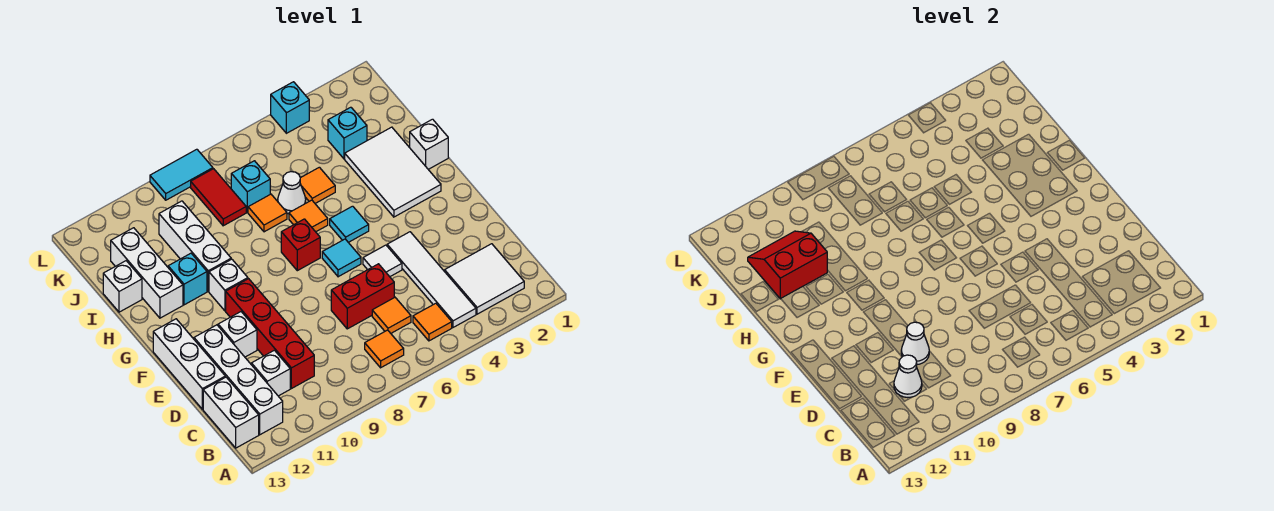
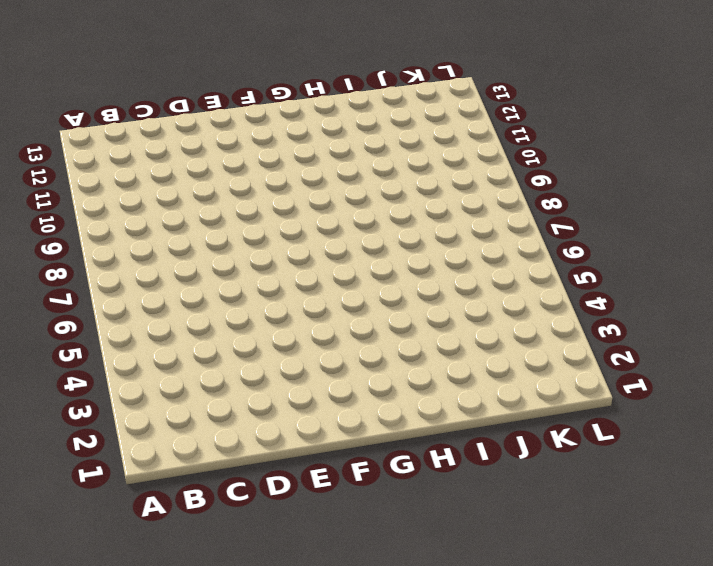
none -> white tile B2:C3 level 1
none -> white tile B4:E4 level 1
none -> orange tile B5 level 1
none -> orange tile B7 level 1

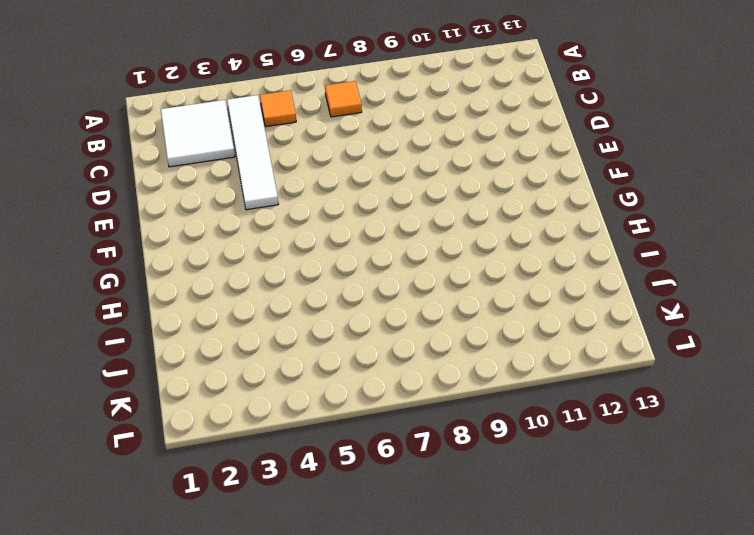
none -> white brick B12:E12 level 1
none -> white brick B13:C13 level 1
none -> orange tile C6 level 1
none -> red brick C10:F10 level 1

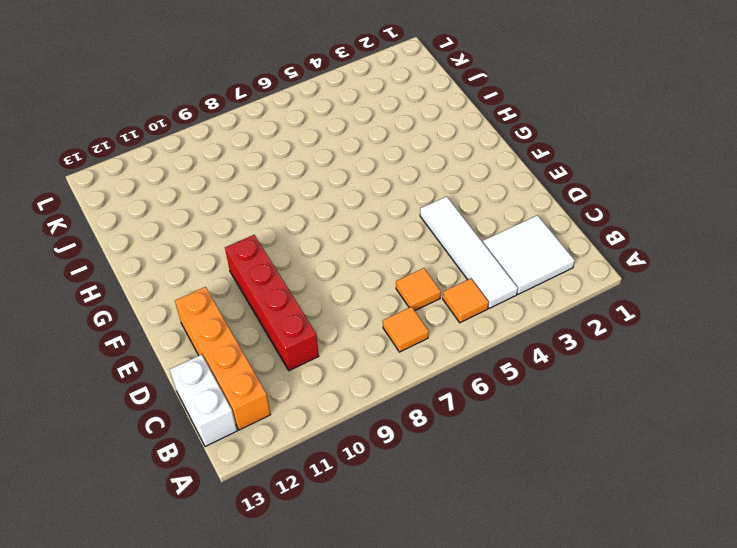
orange brick B12:E12 level 1 -> white brick B12:E12 level 1
none -> white brick C11 level 1
none -> red brick D6:D7 level 1
none -> white brick D13:F13 level 1
none -> white tile E5 level 1

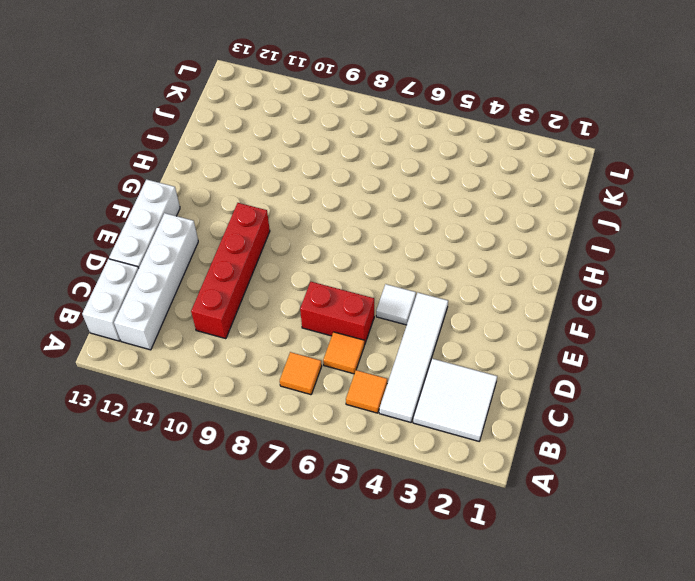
none -> white brick C11 level 1
none -> white brick E11 level 1
none -> cyan tile F6 level 1
none -> white tile G2:I3 level 1

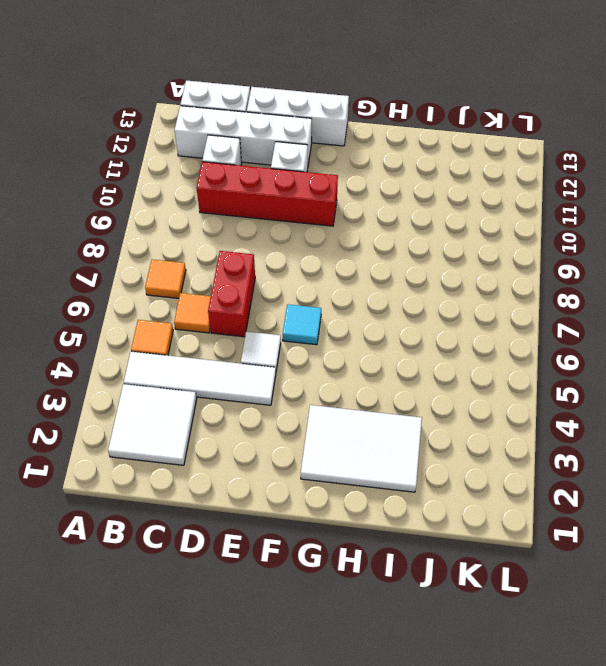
none -> cyan tile G5 level 1
none -> red brick G7 level 1
none -> white brick G10 level 1
none -> white brick H1 level 1

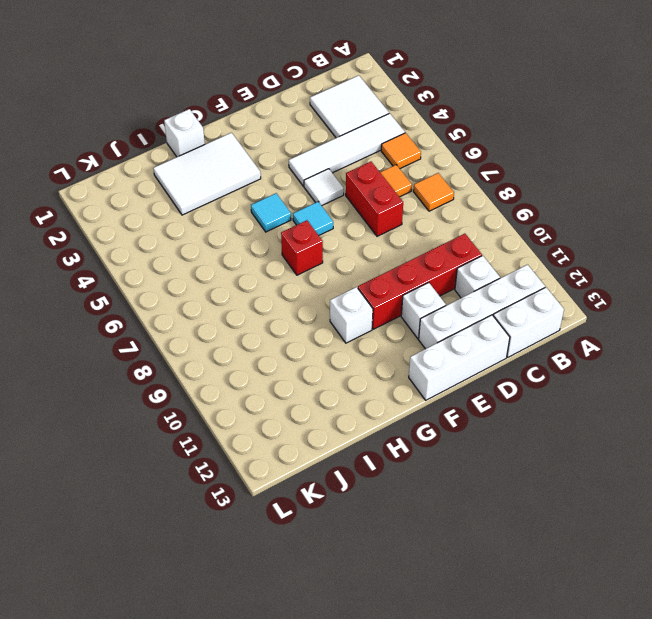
none -> orange tile H6 level 1
none -> white brick H10:J10 level 1
none -> cyan brick H11 level 1
none -> white brick H12:J12 level 1

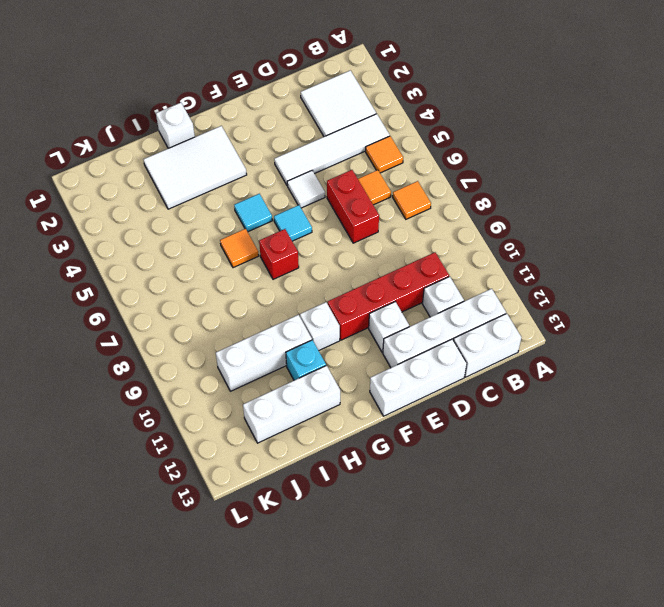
none -> orange tile I5 level 1
none -> white cone I6 level 1
none -> orange tile I7 level 1
none -> white brick I13 level 1

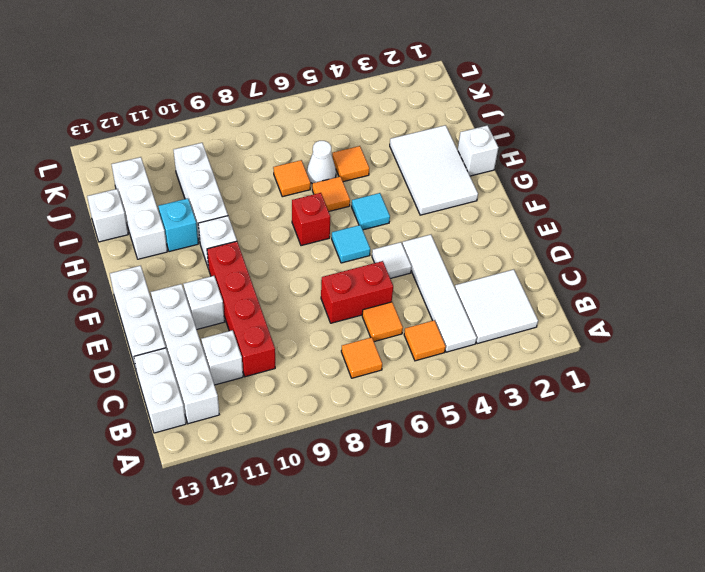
none -> cyan brick J3 level 1
none -> cyan brick J7 level 1
none -> red tile J8:K8 level 1
none -> cyan brick L4 level 1

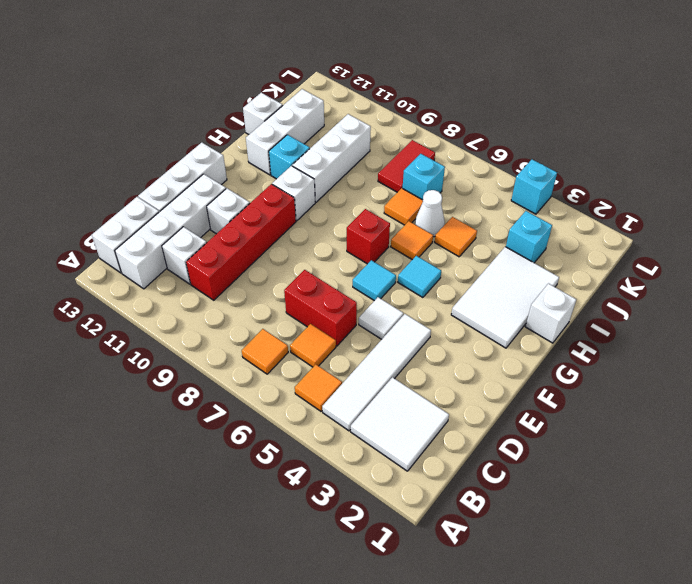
none -> cyan tile L8:L9 level 1
none -> white cone C11 level 2
none -> white cone D10 level 2
none -> red slope I11:J12 level 2 top I

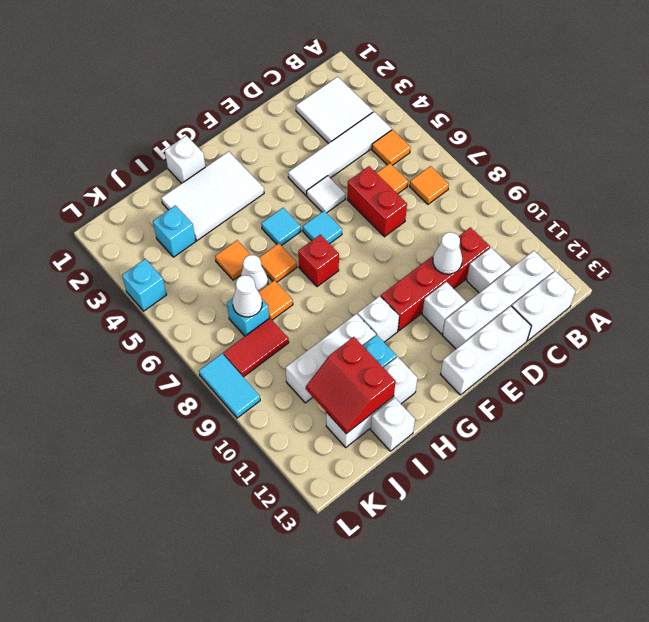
white cone J7 level 2 -> white cone C11 level 2

